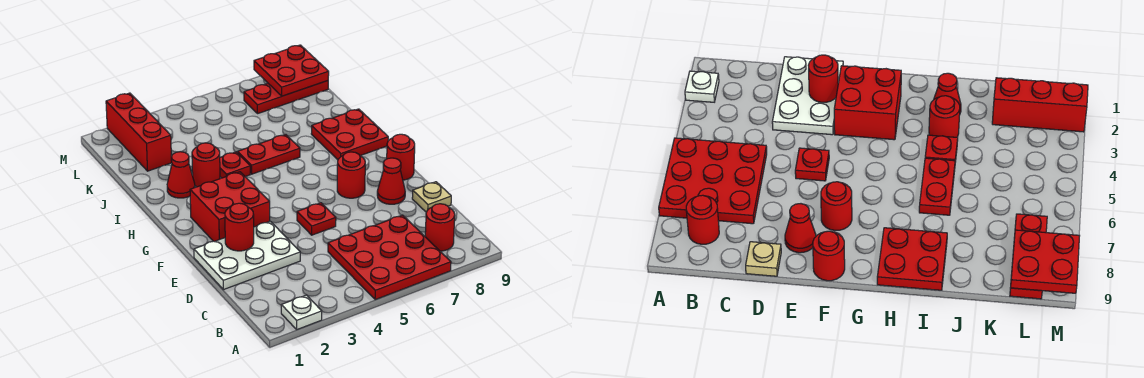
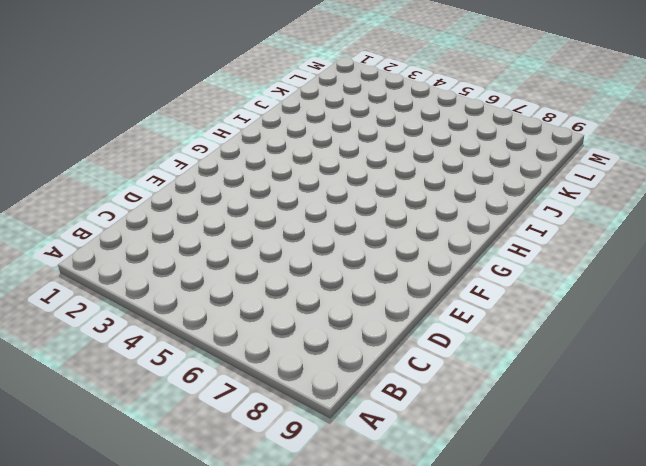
none -> white plate A2 level 1
none -> red plate A5:C7 level 1
none -> red round brick B8 level 1

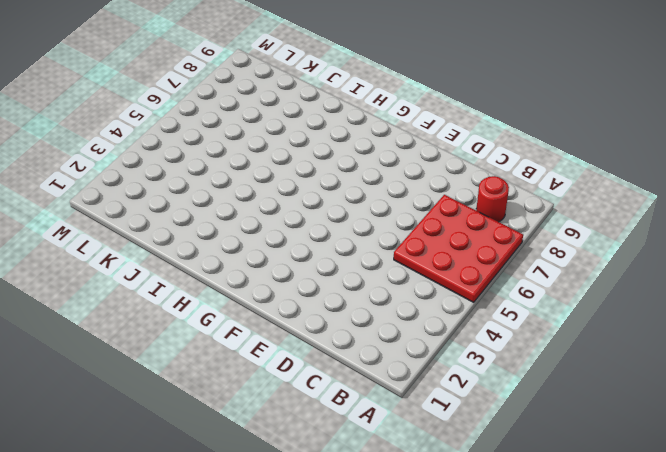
none -> white plate A2 level 1
none -> white plate D1:E3 level 1
none -> tan plate D9 level 1

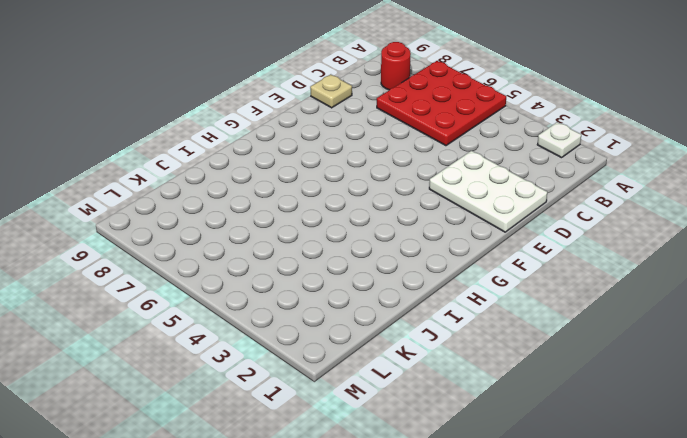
none -> red plate E5 level 1
none -> red cone E8 level 1
none -> red brick F2:G3 level 1

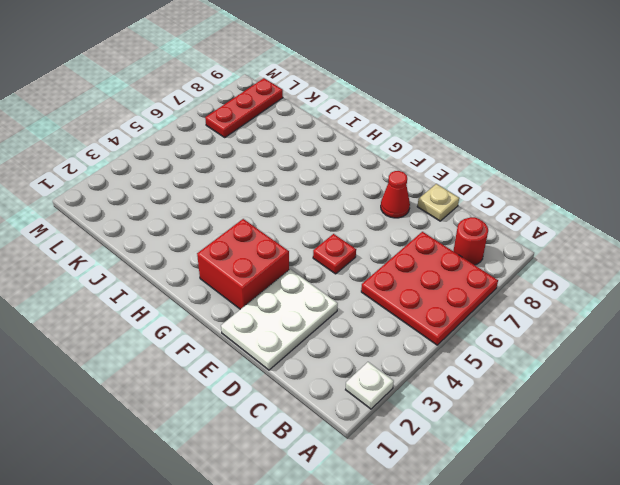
none -> red round brick F7 level 1
none -> red round brick F9 level 1
none -> red plate H8:I9 level 1

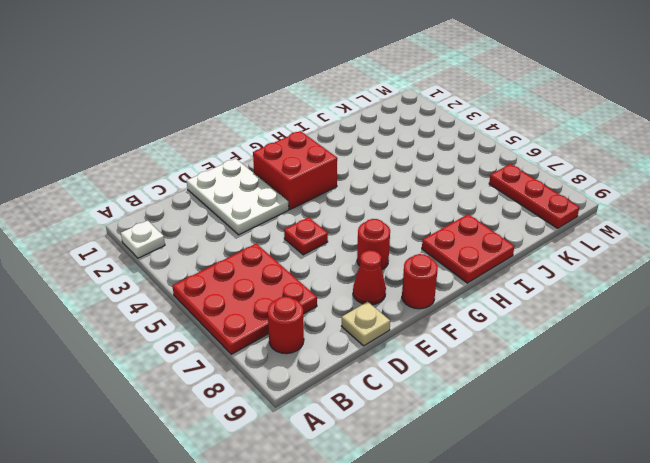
none -> red cone I2 level 1
none -> red round brick I3 level 1
none -> red plate I4 level 1

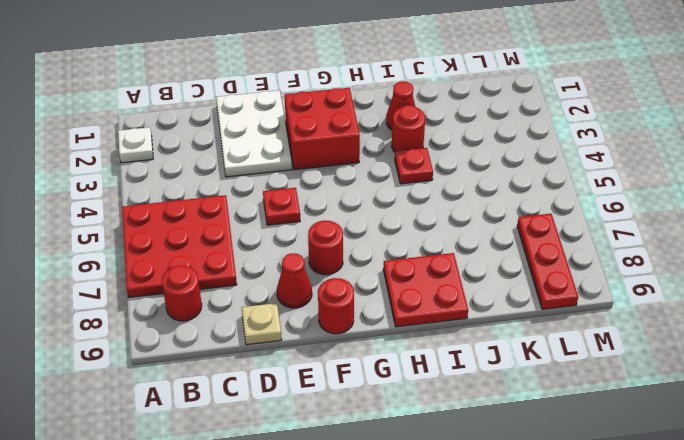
none -> red plate I5:I6 level 1
none -> red brick K2:M2 level 1
none -> red round brick E2 level 2

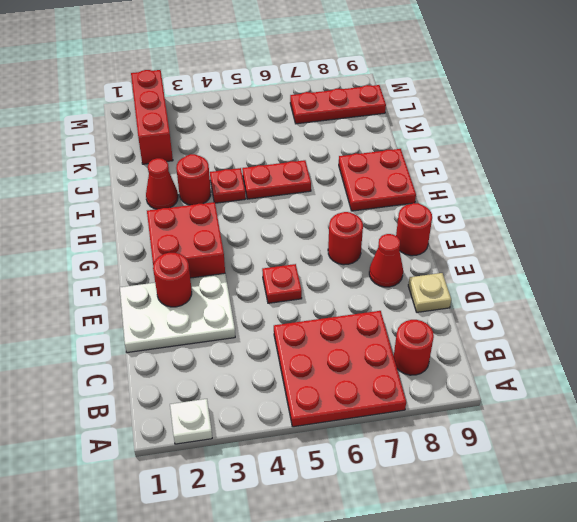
none -> red plate L8:M9 level 2

